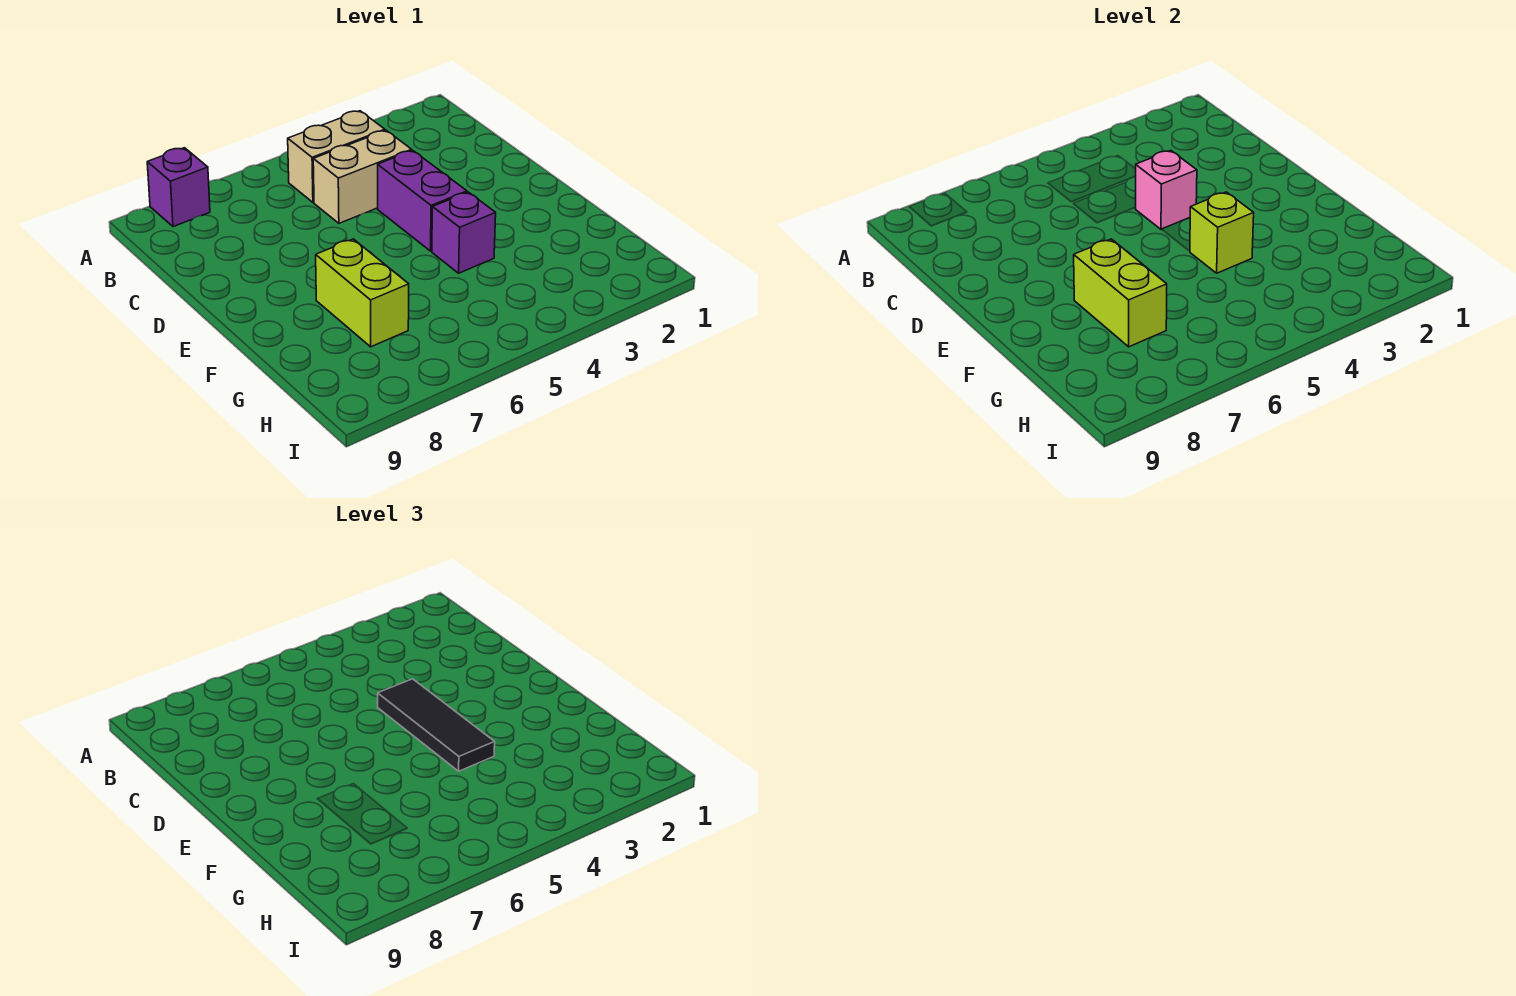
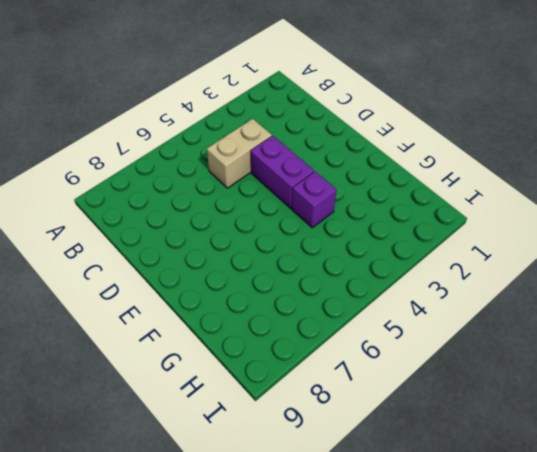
none -> purple brick A8 level 1
none -> tan brick B4:B5 level 1

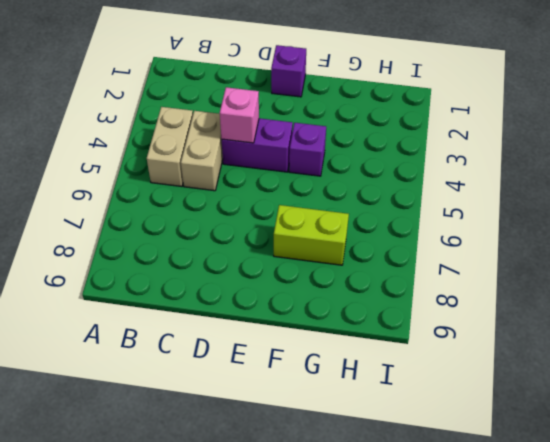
purple brick E1 level 1 -> purple brick A8 level 1
none -> lime brick F4 level 2
none -> lime brick F7:G7 level 2

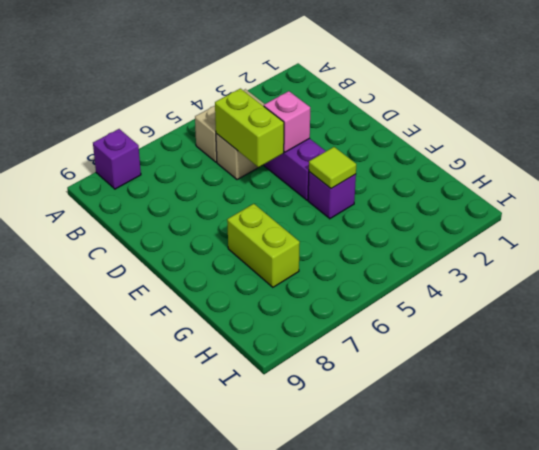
lime brick C5:D5 level 2 -> lime brick F7:G7 level 2
lime tile F4 level 2 -> lime brick F4 level 2
none -> black tile D4:F4 level 3

